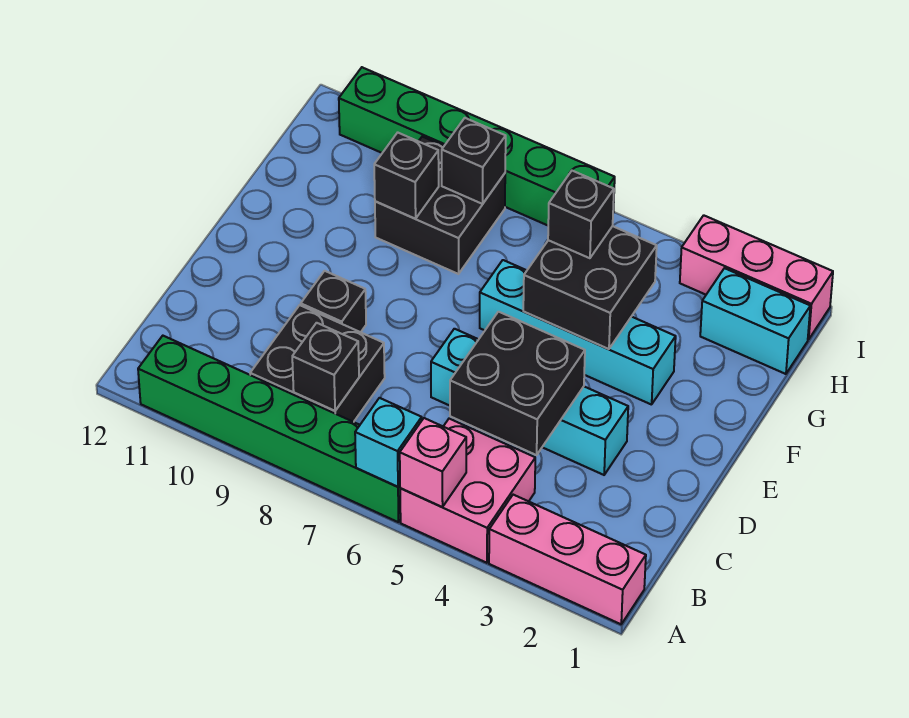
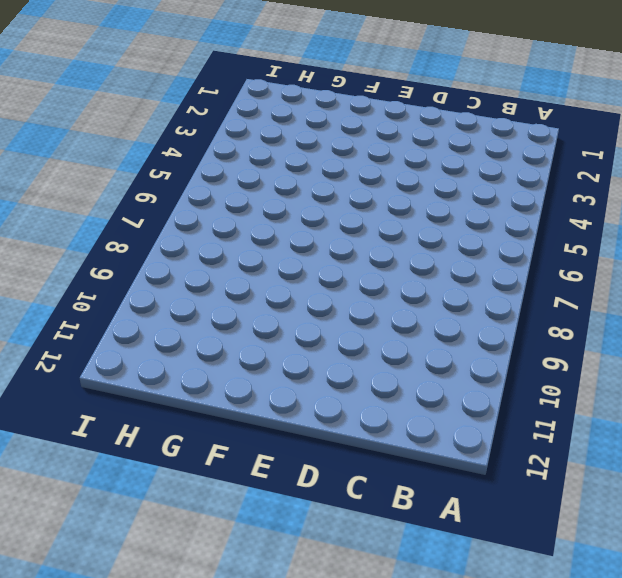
none -> pink brick A1:A3 level 1
none -> pink brick A4:B5 level 1
none -> green brick A6:A11 level 1

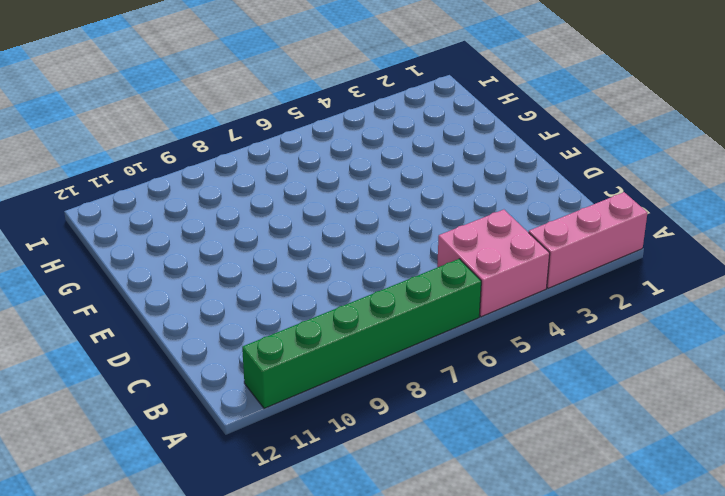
none -> black brick B8:C9 level 1
none -> cyan brick D3:D6 level 1
none -> black brick D9 level 1

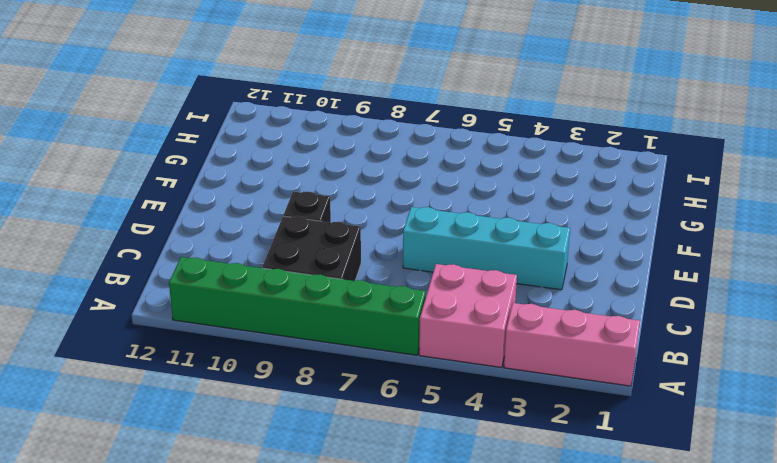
none -> cyan brick F3:F6 level 1
none -> black brick G8:H9 level 1
none -> cyan brick H1:H2 level 1

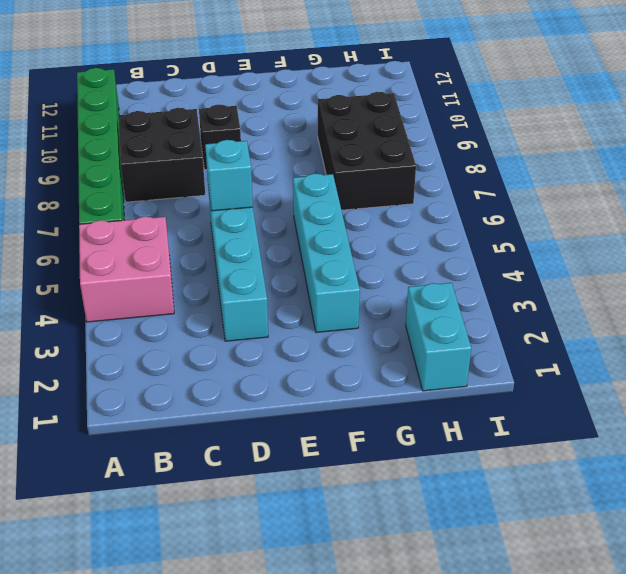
cyan brick D6 level 2 -> cyan brick A6 level 2
black brick G7:H9 level 1 -> black brick G8:H9 level 1
none -> pink brick A1:A3 level 1
none -> pink brick I1:I3 level 1
none -> green brick I6:I11 level 1

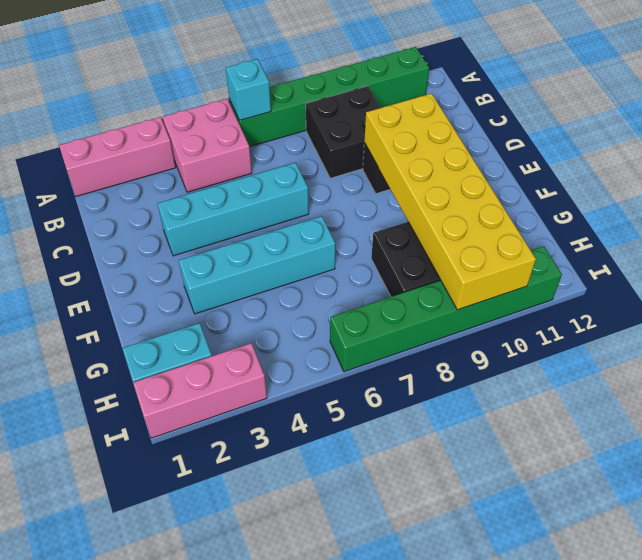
yellow brick D9:I10 level 2 -> black brick G9 level 2
none -> pink brick A5 level 2
none -> black brick B8 level 2
none -> black brick C4:D5 level 2

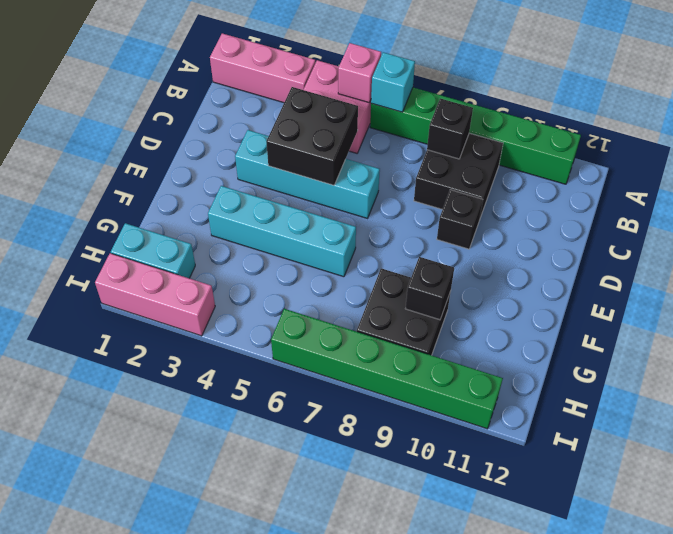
none -> black brick F4:G5 level 2
none -> black brick H8 level 2
none -> black brick G5 level 3

